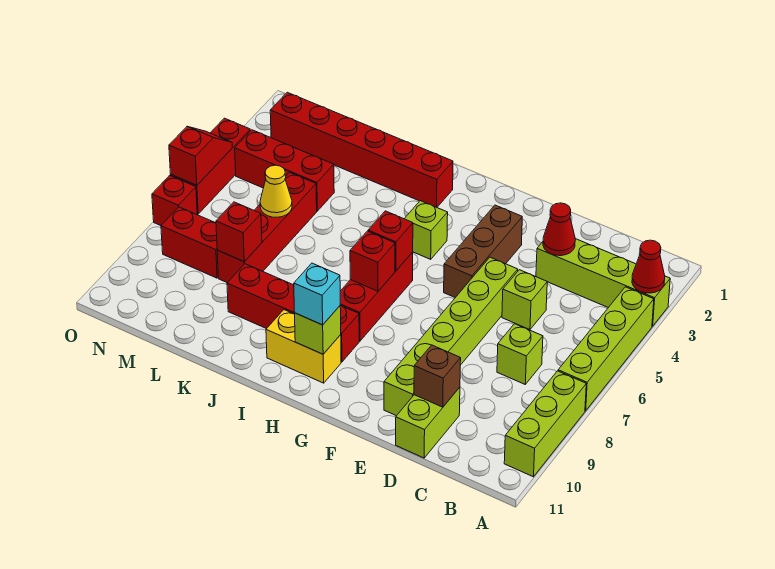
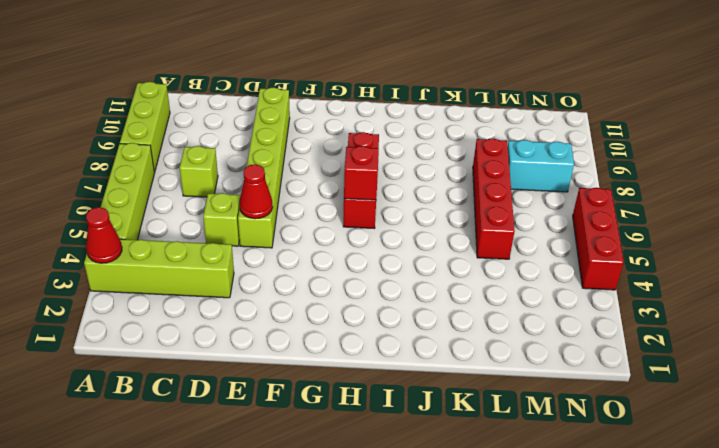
red cone E5 level 2 -> red cone D3 level 2
cyan brick M8:N8 level 1 -> red brick M8:N8 level 1
none -> lime brick D10:D11 level 1
none -> brown brick F3:F5 level 1
none -> lime brick H4 level 1

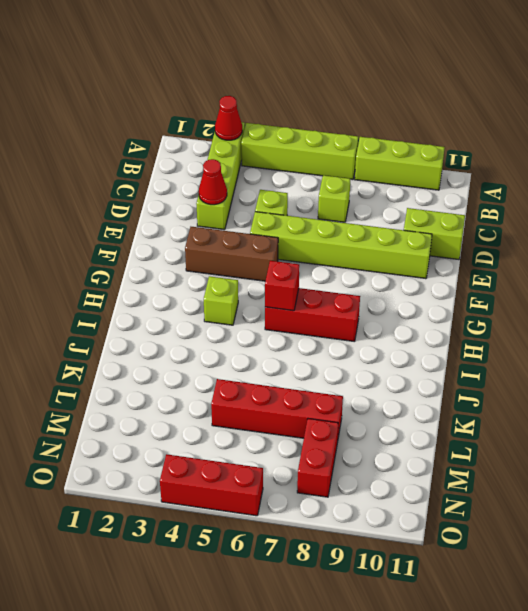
none -> red brick H9:K9 level 1
none -> yellow brick H10:I10 level 1
none -> red brick I2:N2 level 1

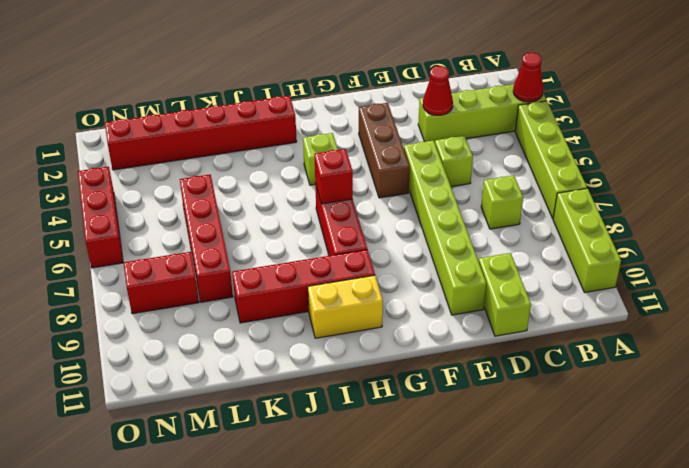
none -> red brick L4:N4 level 1
none -> red brick O7 level 1
none -> brown brick D10 level 2

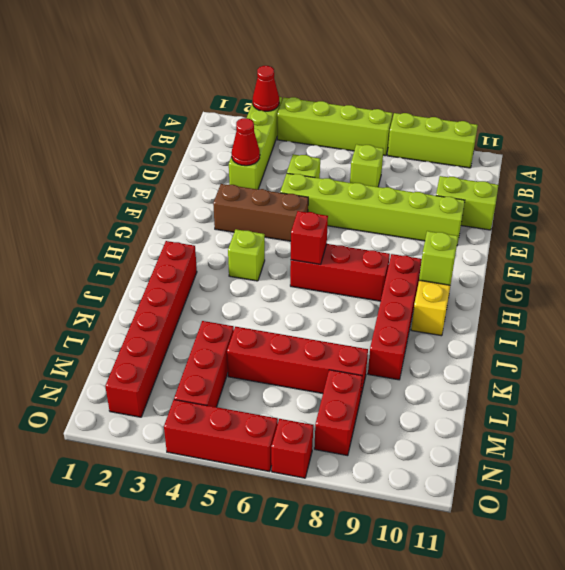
none -> brown brick D10 level 2
none -> red brick H7 level 2
none -> yellow cone L6 level 2

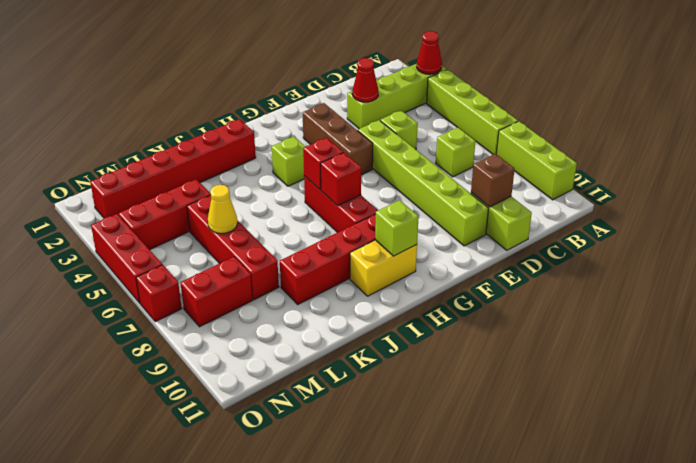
none -> red brick L8 level 2
none -> red slope O5:O6 level 2 top 6
none -> cyan brick H10 level 3

